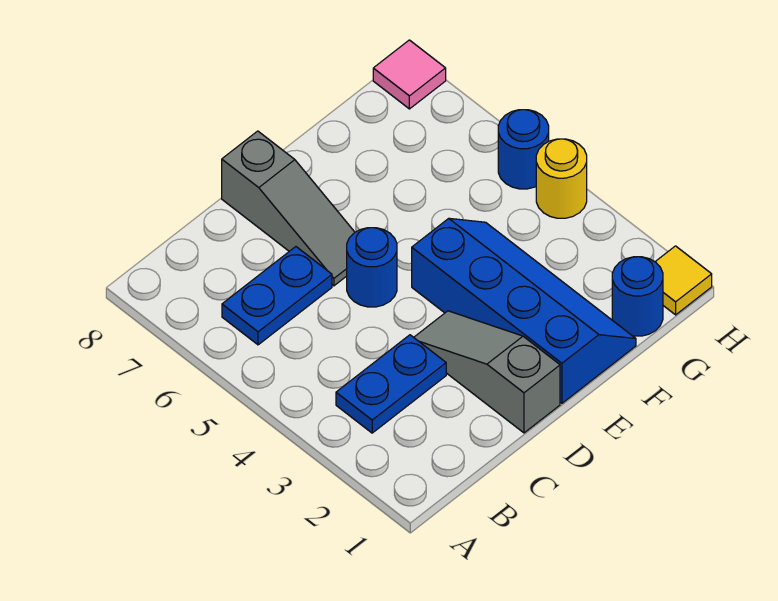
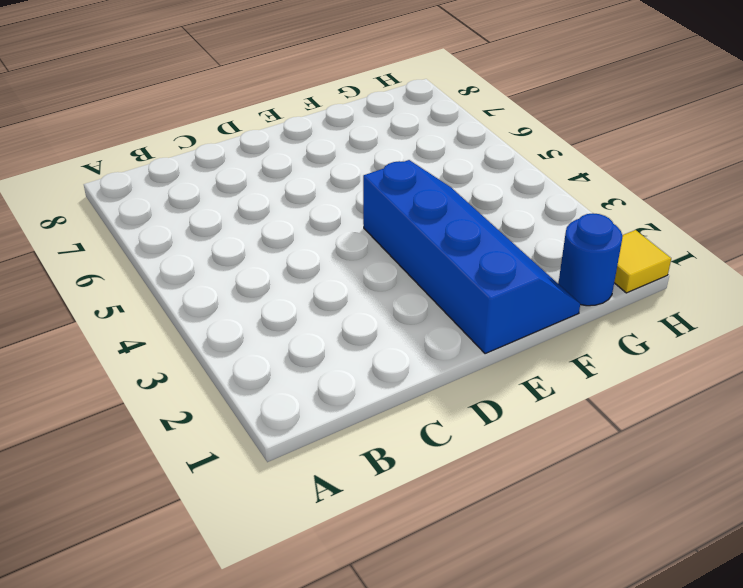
none -> blue plate B3:C3 level 1
none -> blue plate B6:C6 level 1

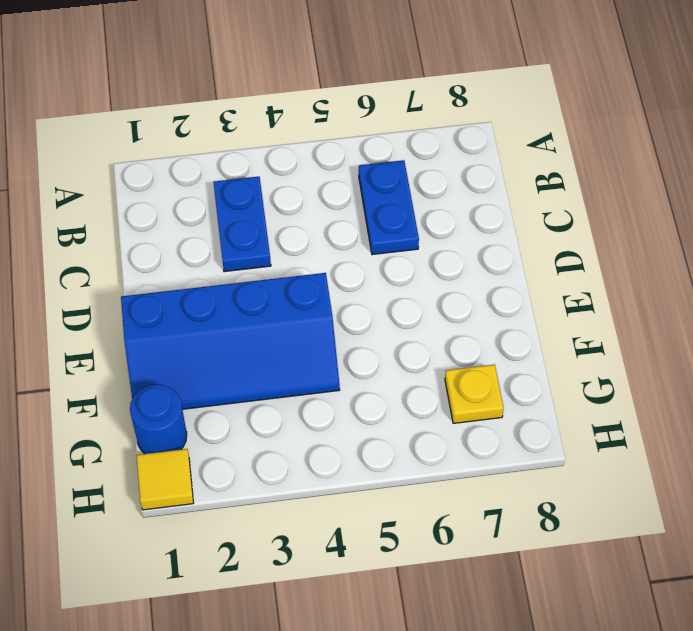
yellow plate G7 level 1 -> none
none -> grey slope D1:D3 level 1 top 1
none -> blue round brick D5 level 1

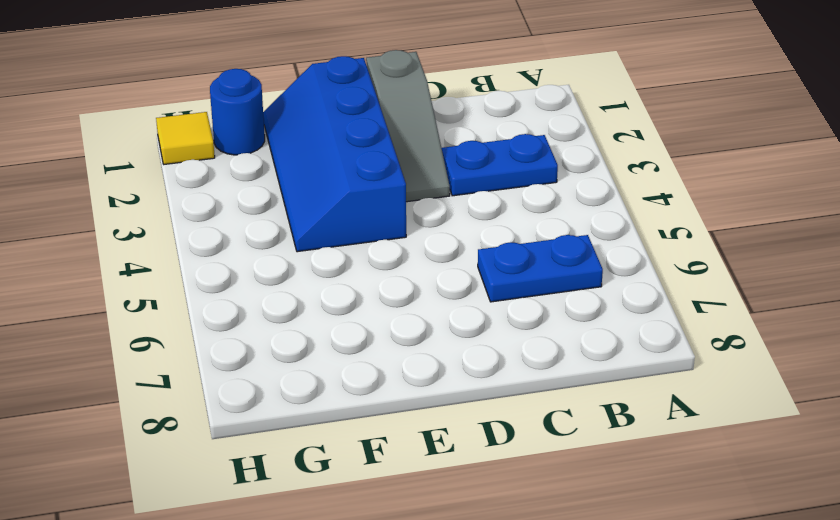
none -> blue round brick D5 level 1
none -> grey slope D6:D8 level 1 top 8

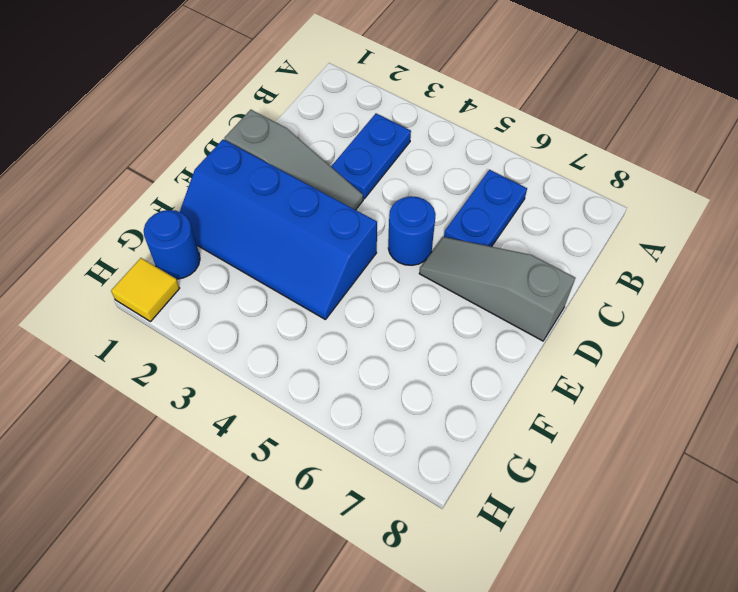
none -> yellow round brick H4 level 1
none -> blue round brick H5 level 1

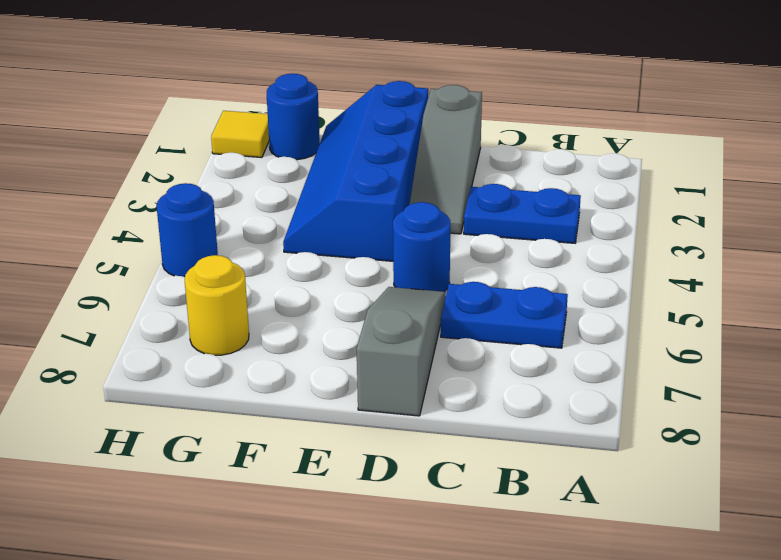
yellow round brick G7 level 1 -> yellow round brick H4 level 1
none -> pink tile H8 level 1

